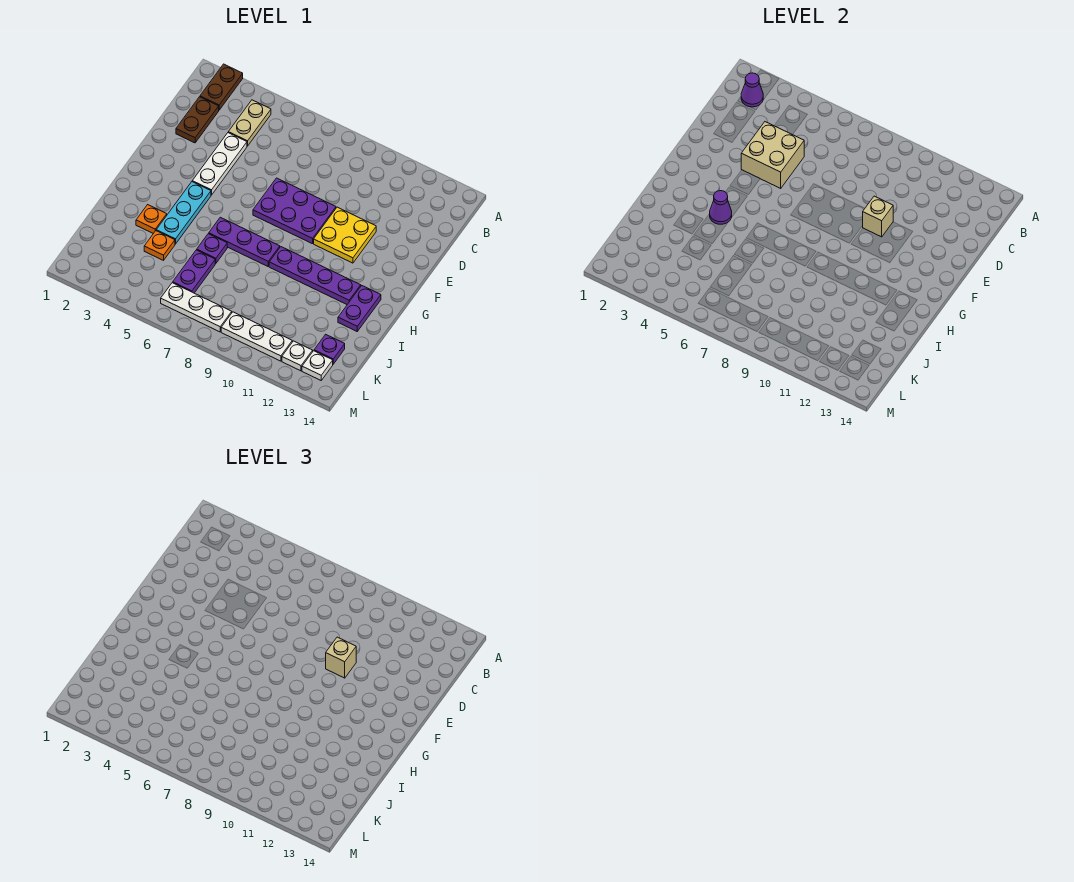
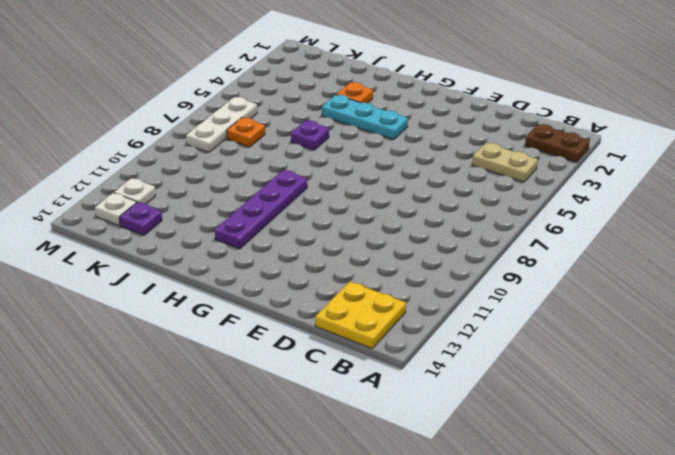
yellow plate B13:C14 level 1 -> yellow plate E10:F11 level 1
orange plate K7 level 1 -> orange plate J4 level 1
none -> brown plate C2:D2 level 1
none -> white plate D4:F4 level 1
none -> purple plate E7:F9 level 1

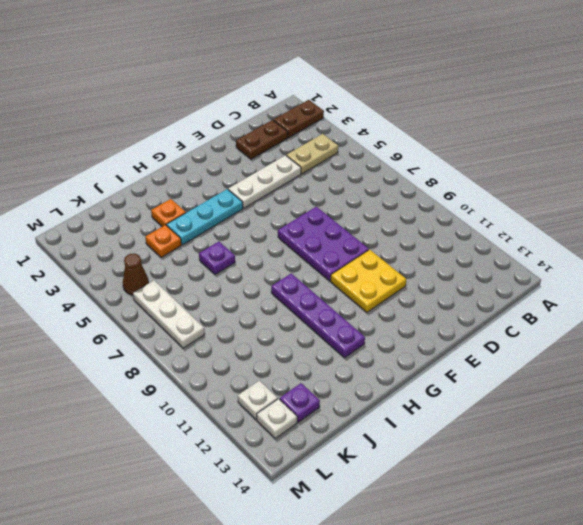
brown cone L5 level 1 -> none
none -> purple plate H6:H8 level 1
none -> purple plate H13:I13 level 1
none -> purple plate J6:K6 level 1

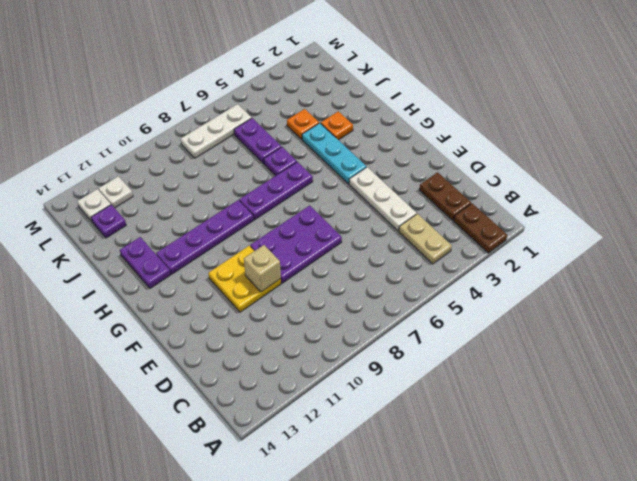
none -> white plate L9:L11 level 1
none -> purple cone B2 level 2
none -> tan brick D4:E5 level 2

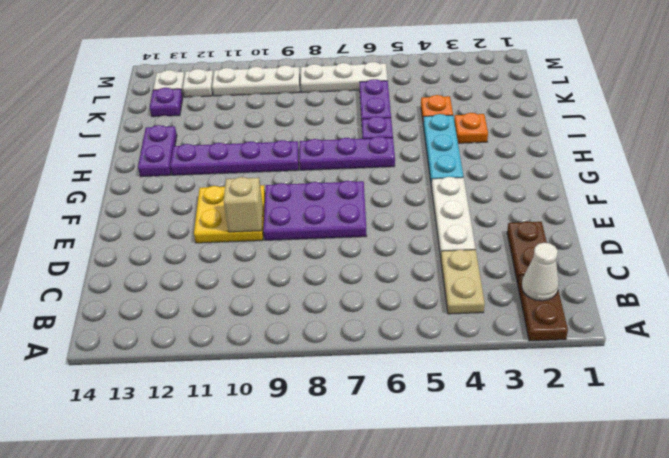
white cone B2 level 2 -> purple cone B2 level 2
none -> tan brick D4:E5 level 2
none -> purple cone H4 level 2
none -> tan brick E10 level 3

